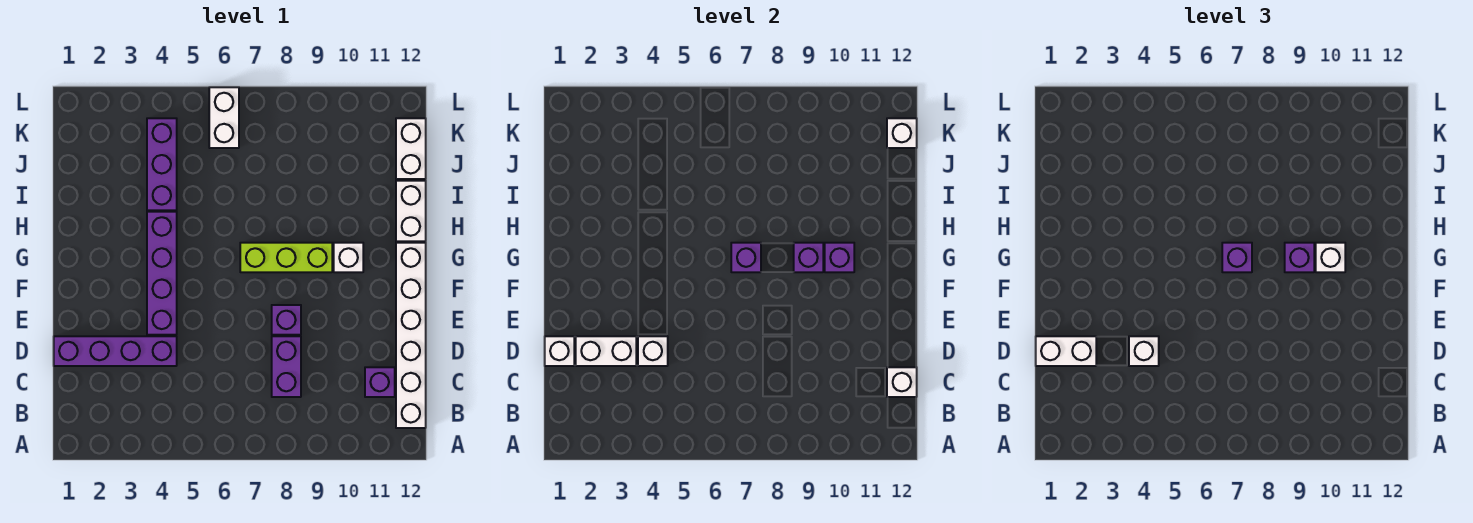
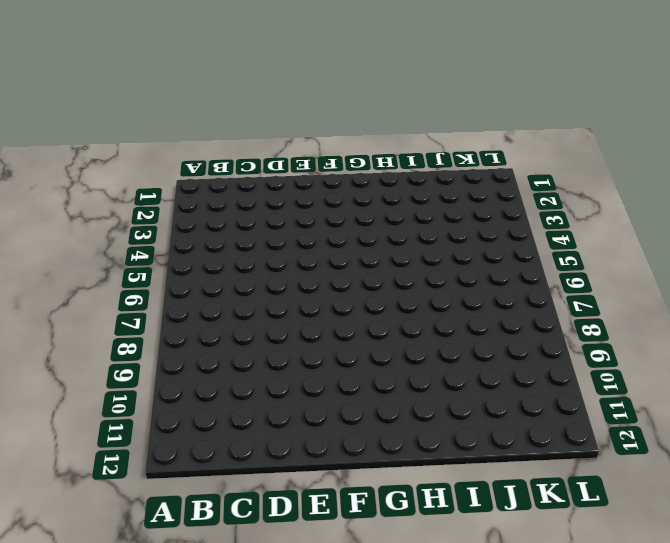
none -> white brick B12:G12 level 1
none -> purple brick C8:D8 level 1
none -> purple brick C11 level 1

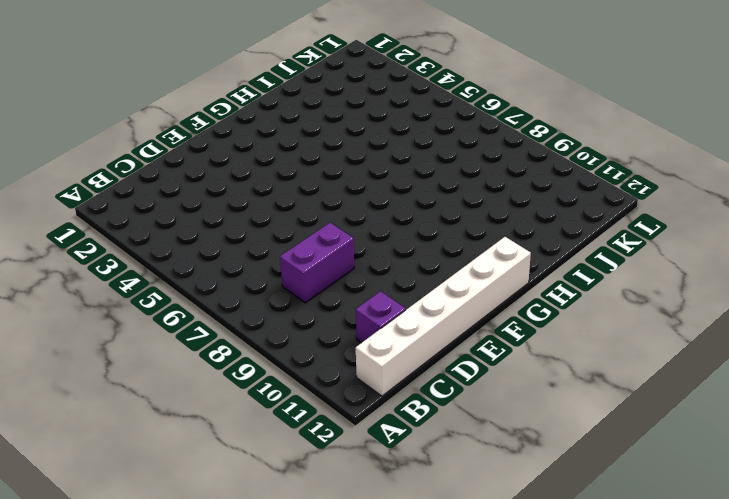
none -> purple brick D1:D4 level 1
none -> purple brick E4:H4 level 1
none -> purple brick E8 level 1

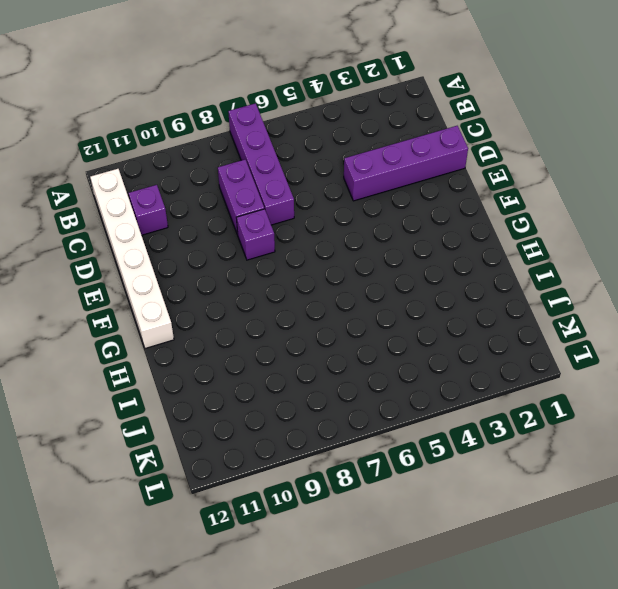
purple brick A7:D7 level 1 -> purple brick E4:H4 level 1
none -> lime brick G7:G9 level 1
none -> white brick G10 level 1
none -> white brick H12:I12 level 1

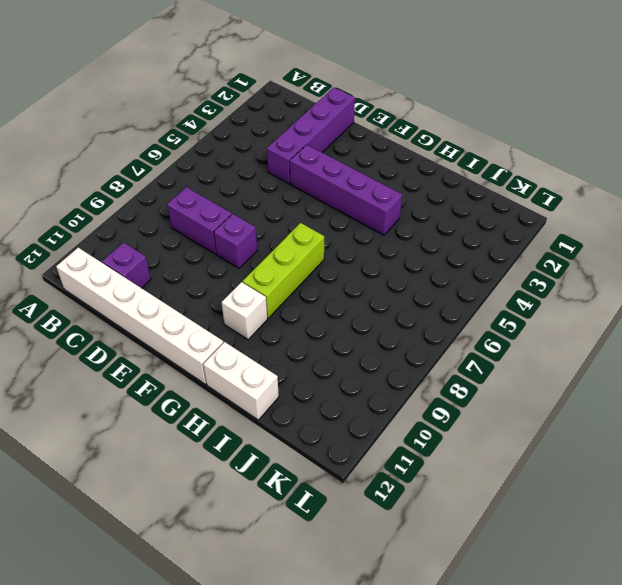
none -> purple brick I4:K4 level 1
none -> white brick J12:K12 level 1
none -> white brick K6:L6 level 1

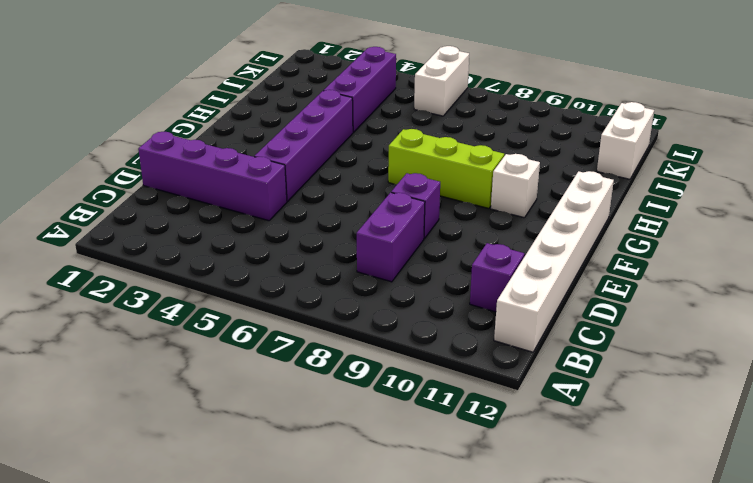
none -> white brick H12:I12 level 1
none -> white brick C12 level 2
none -> white brick D1 level 2

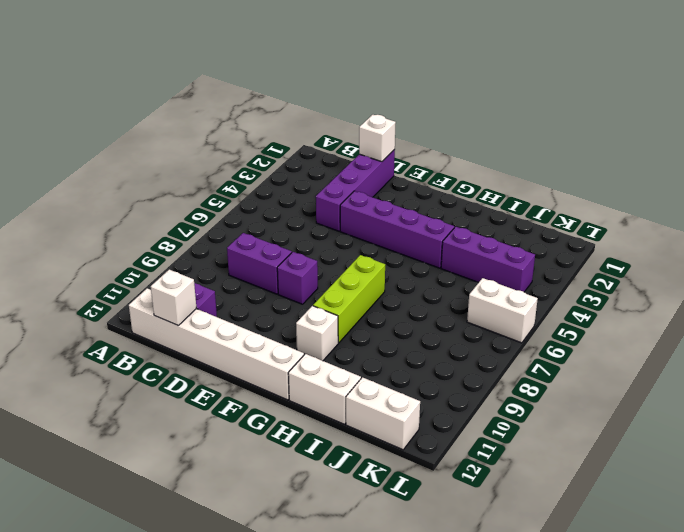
none -> white brick D2:D3 level 2
none -> white brick D4 level 2
none -> purple brick G7 level 2

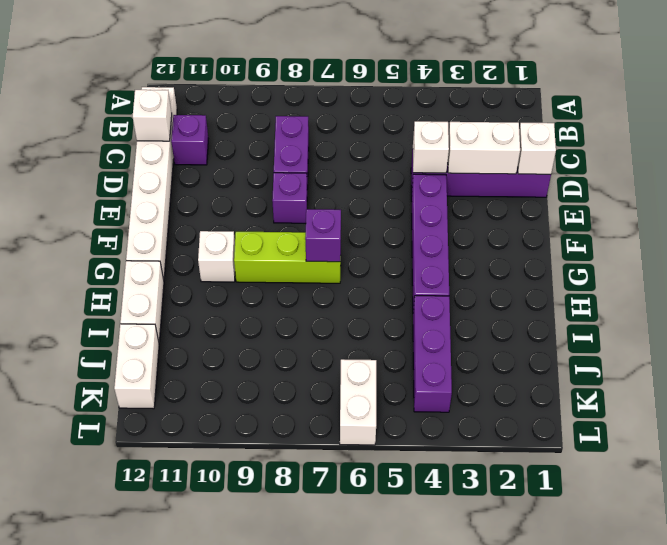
none -> purple brick G9 level 2
none -> purple brick G10 level 2
none -> white brick K12 level 2

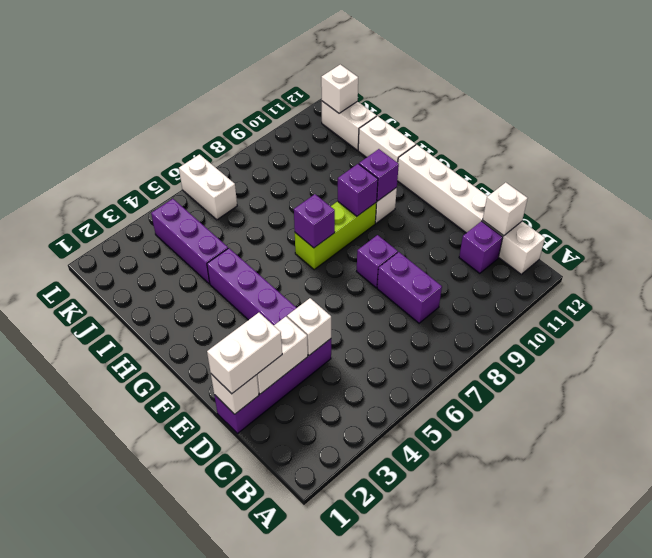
none -> white brick D4 level 3
none -> purple brick G7 level 3
none -> purple brick G9 level 3

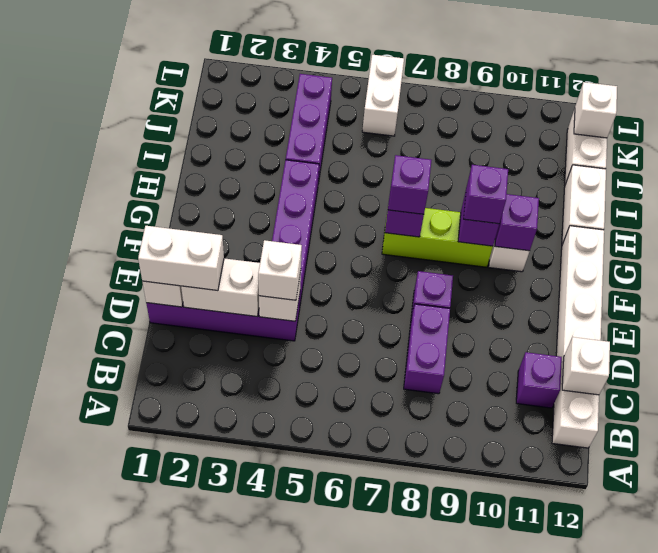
none -> white brick G10 level 3

